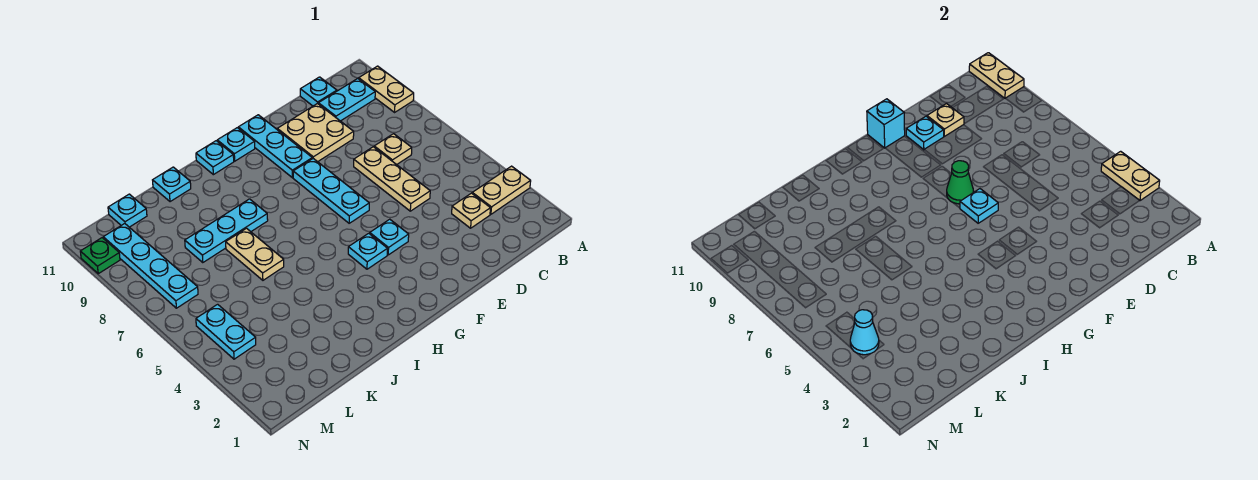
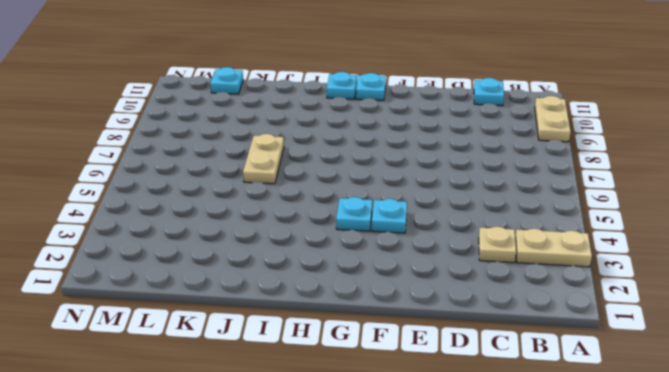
none -> cyan plate B10:C10 level 1
none -> tan plate C7 level 1
none -> tan plate D5:D7 level 1

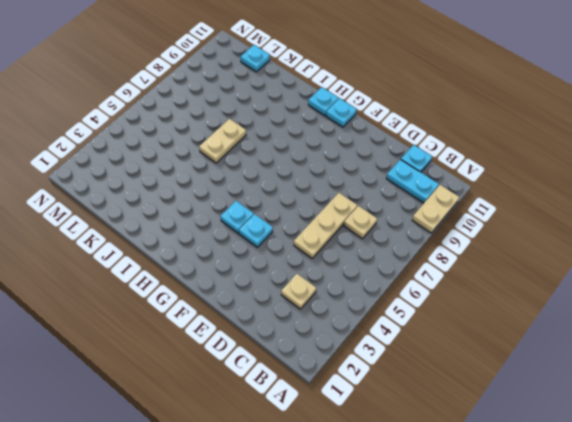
none -> tan plate A3:B3 level 1
none -> tan plate D9:E10 level 1
none -> cyan plate F6:F8 level 1

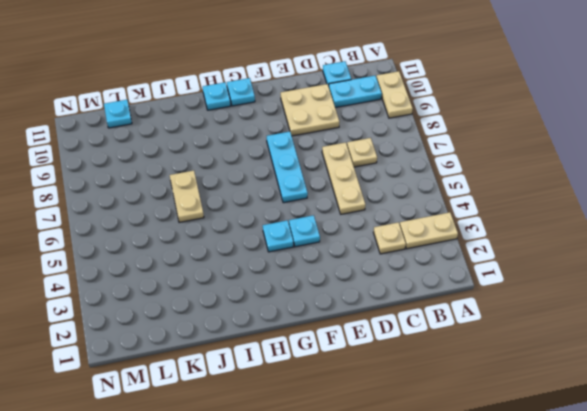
none -> cyan plate F9:F11 level 1
none -> cyan plate I8:K8 level 1
none -> cyan plate J11 level 1

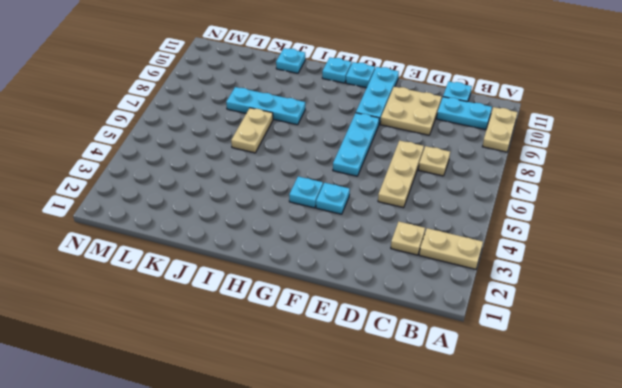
none -> cyan plate L11 level 1
none -> cyan plate M4:M5 level 1
none -> cyan plate M7:M10 level 1

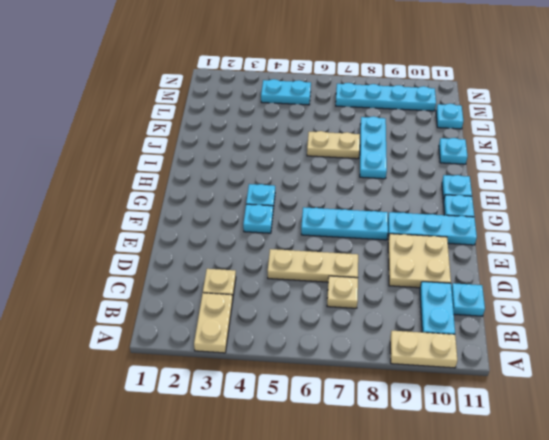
none -> green plate N10 level 1
none -> tan plate A3:A4 level 2
none -> tan plate A10:A11 level 2

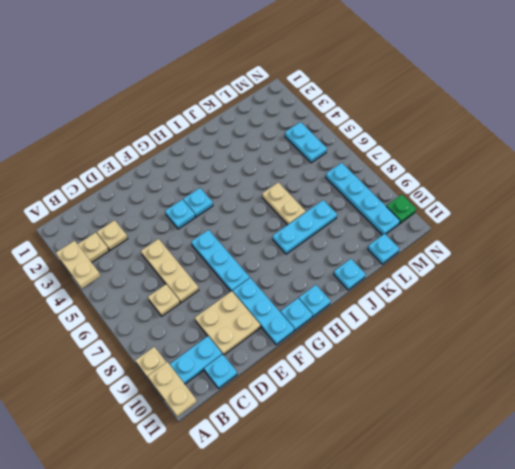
none -> tan plate D10 level 2
none -> cyan plate E10 level 2
none -> cyan plate F6 level 2

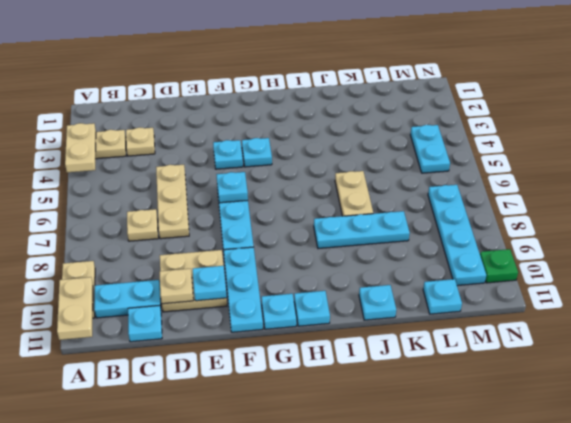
none -> green cone F7 level 2
none -> cyan brick F11 level 2
none -> cyan cone M4 level 2

